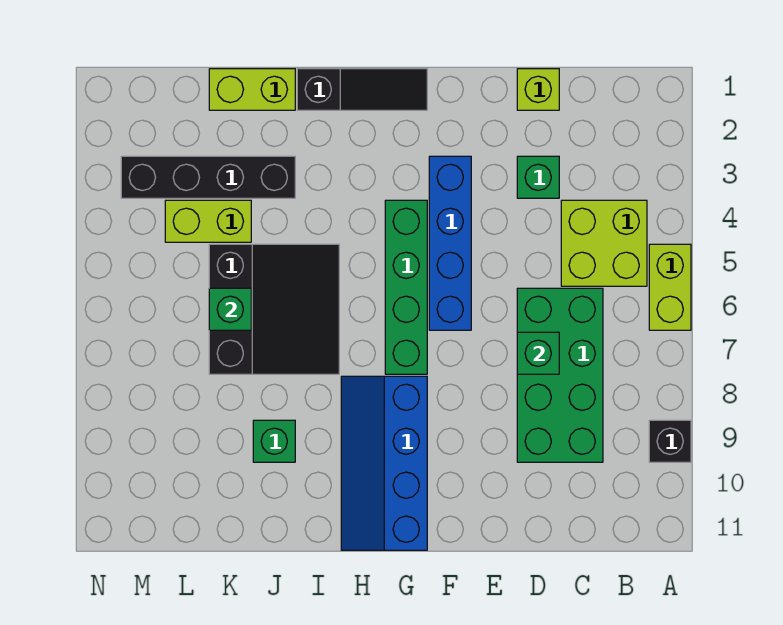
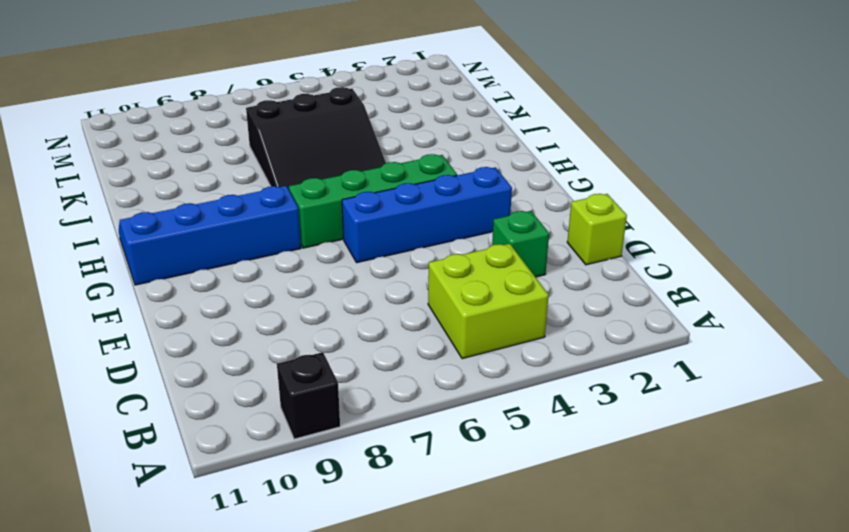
none -> lime brick A5:A6 level 1
none -> green brick C6:D9 level 1
none -> black slope G1:I1 level 1 top I

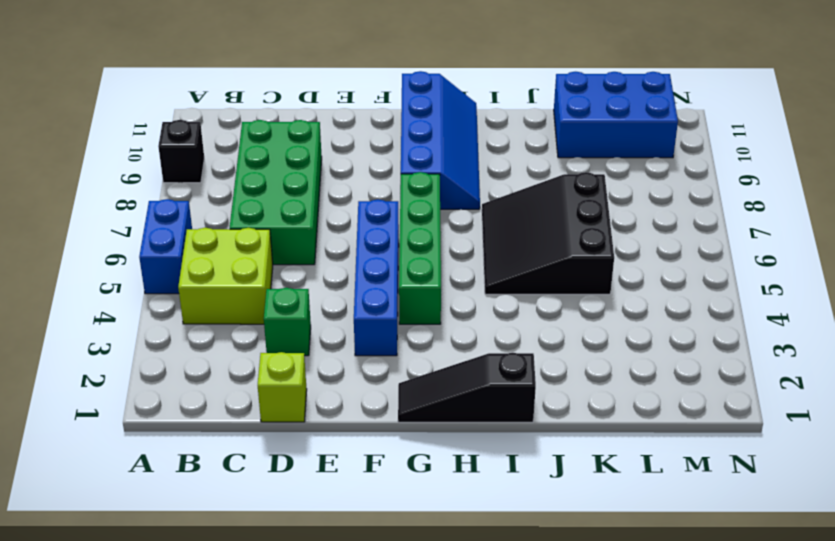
blue brick A5:A6 level 1 -> lime brick A5:A6 level 1
blue brick K10:M11 level 1 -> none
none -> lime brick J1:K1 level 1
none -> black brick J3:M3 level 1
none -> green brick J9 level 1

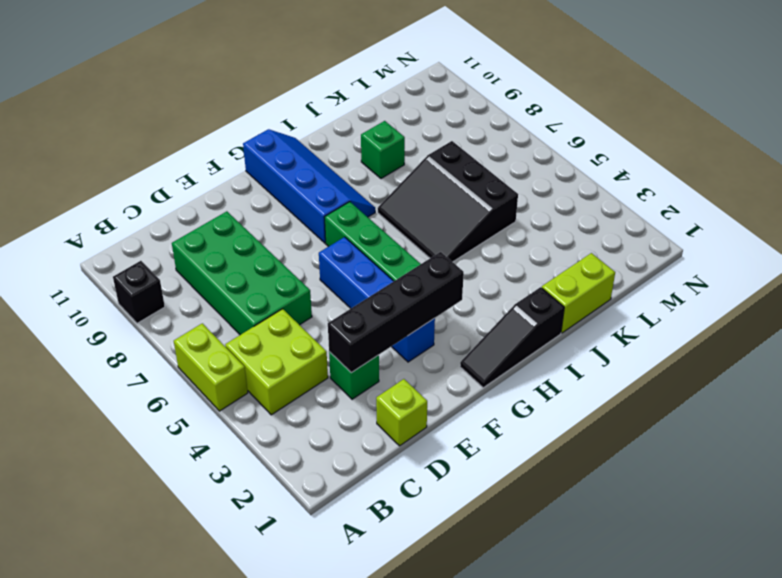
black brick D3:G3 level 2 -> black brick J3:M3 level 1
none -> lime brick K4:L4 level 1
none -> green brick D7 level 2
none -> green brick K6 level 2

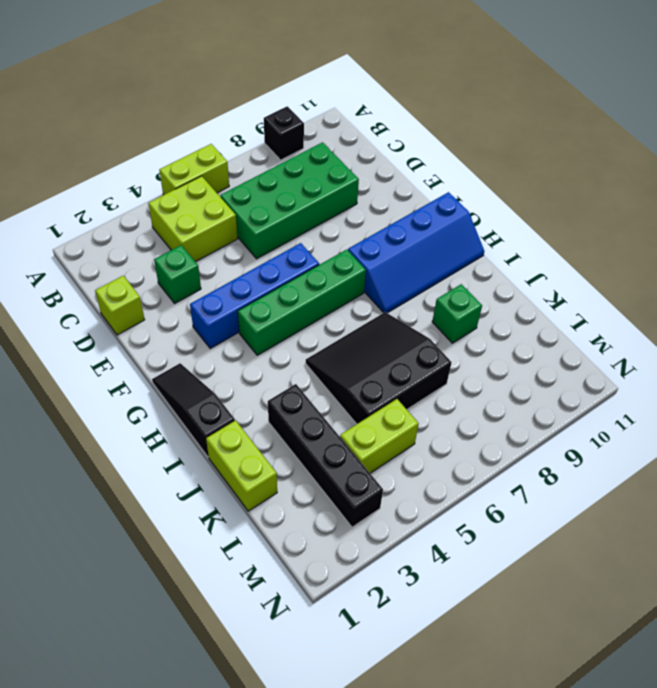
lime brick L4:L5 level 1 -> lime brick K4:L4 level 1
none -> green brick D7 level 2
none -> green brick K6 level 2

